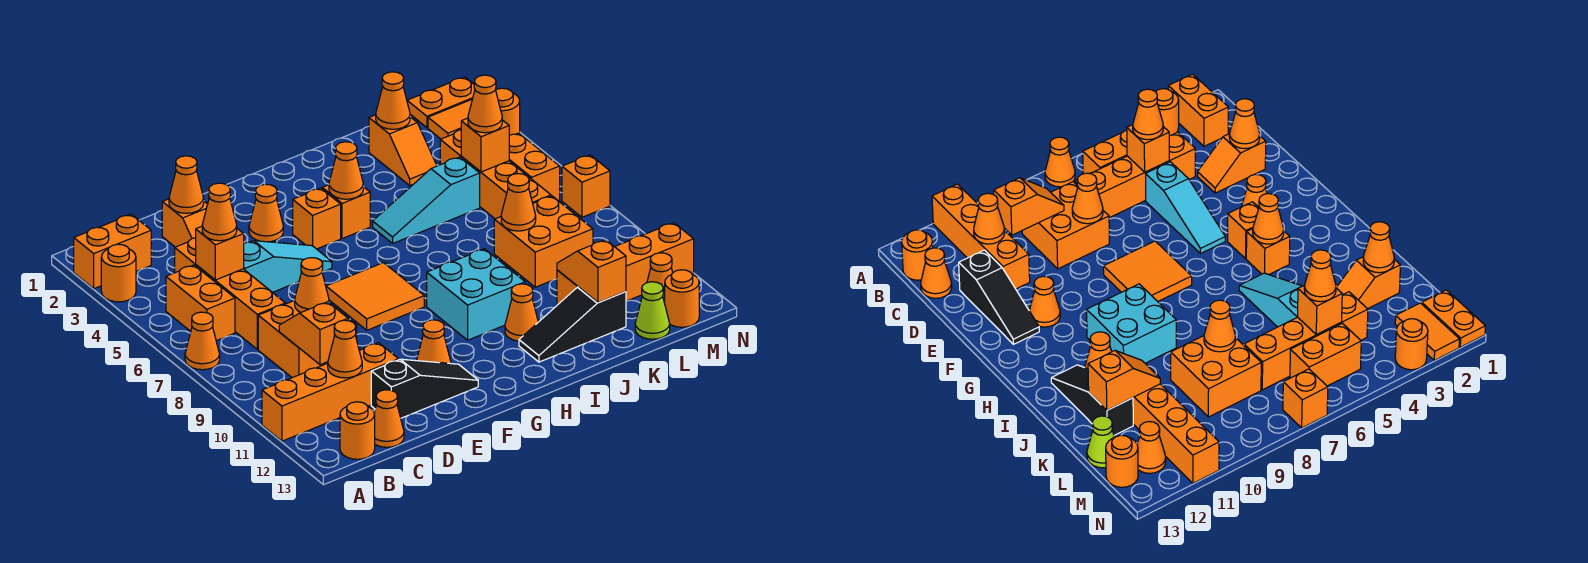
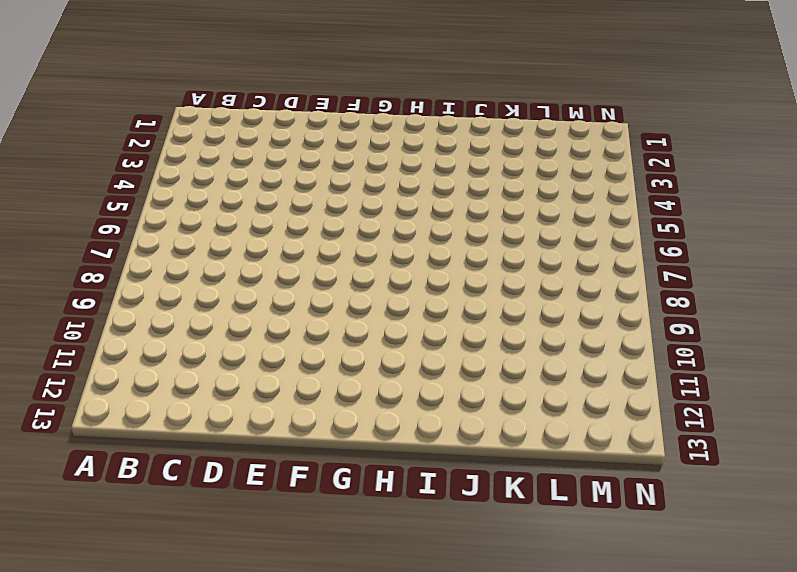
none -> orange brick A2:B2 level 1
none -> orange round brick A3 level 1
none -> orange cone A7 level 1
none -> orange brick A11:D11 level 1

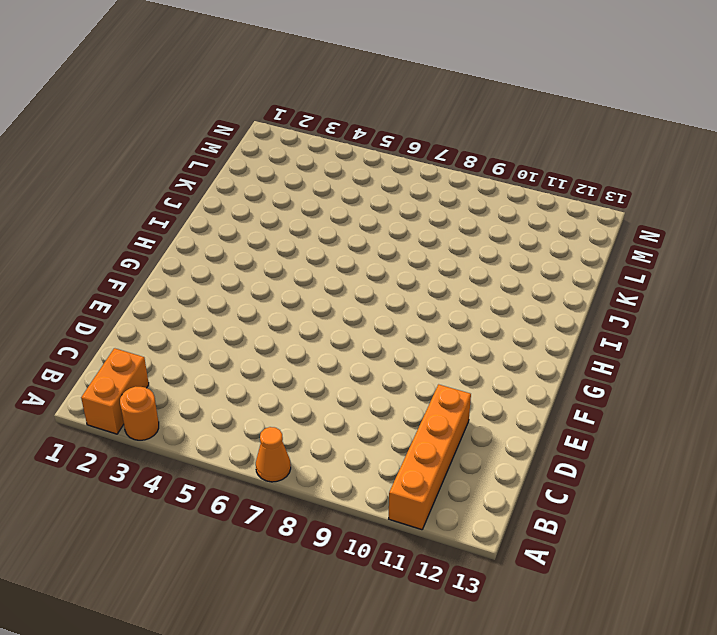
none -> orange brick B5:B6 level 1
none -> orange round brick B13 level 1
none -> orange brick C4:C7 level 1
none -> orange brick C8:D9 level 1

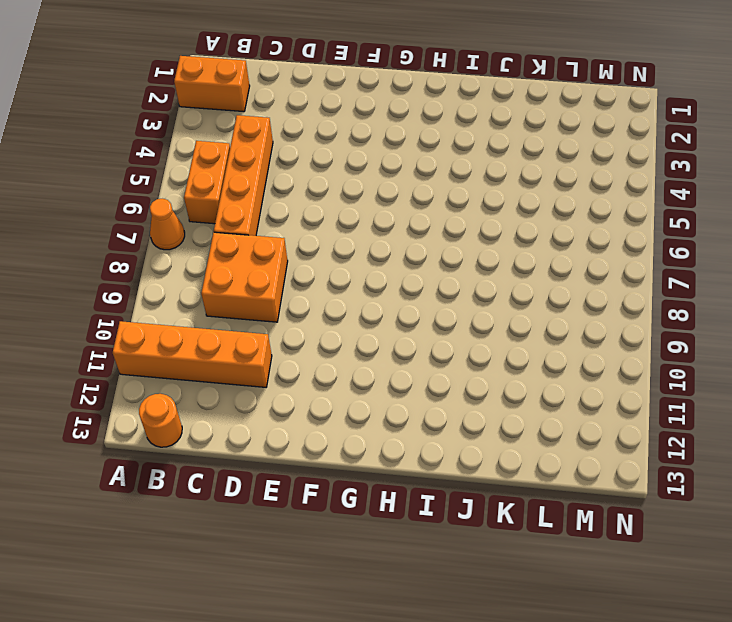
none -> orange round brick A3 level 1
none -> orange cone C13 level 1
none -> orange slope D2:D3 level 1 top 2
none -> cyan slope D5:F5 level 1 top D

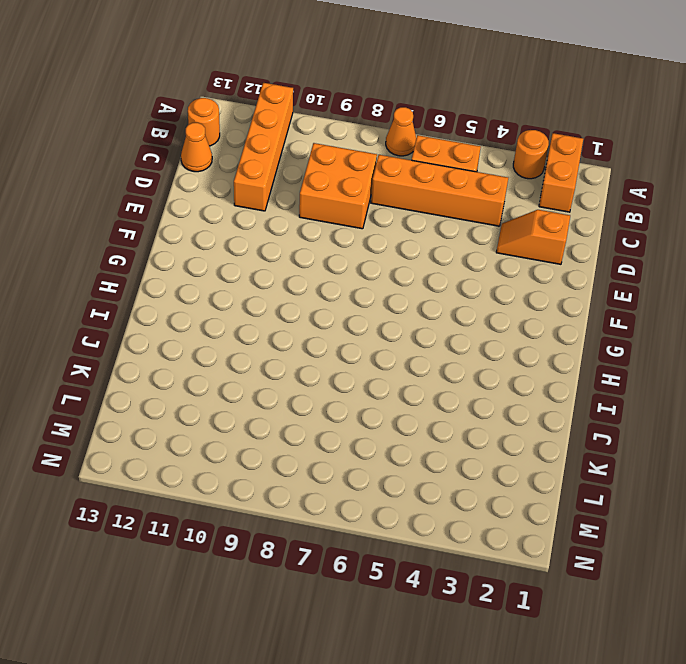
none -> cyan slope D5:F5 level 1 top D
none -> black slope D12:F12 level 1 top D
none -> orange cone F3 level 1
none -> orange tile F7:G8 level 1

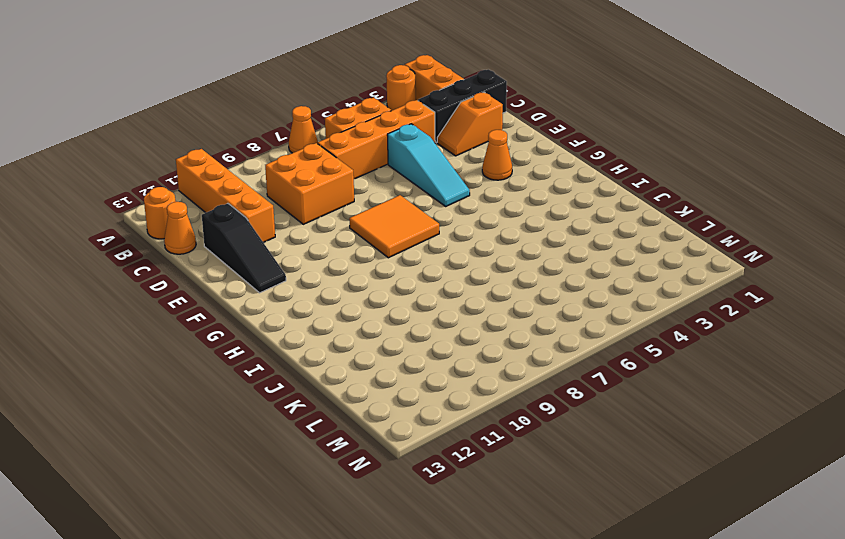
black brick C1:C3 level 1 -> none
none -> orange cone F11 level 1
none -> orange brick G4 level 1
none -> orange brick H4 level 1
none -> cyan brick H9:I10 level 1

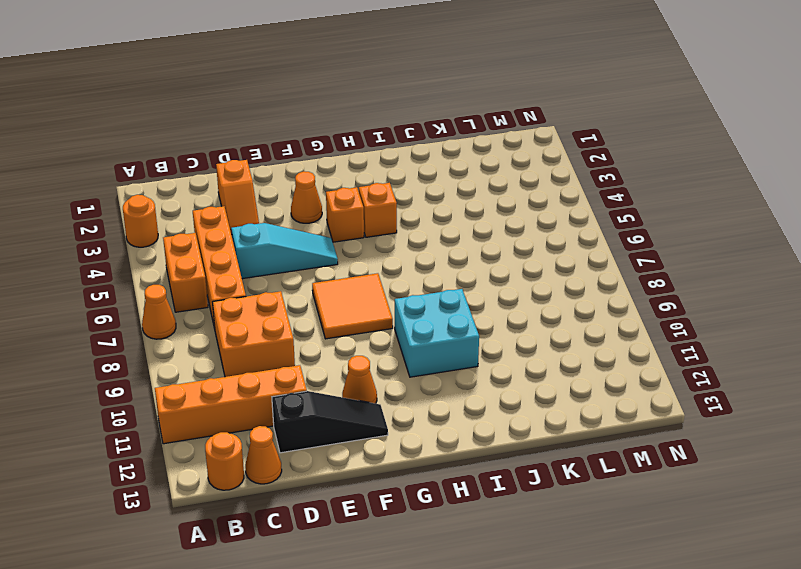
none -> orange brick A2:B2 level 1
none -> cyan slope I5:K5 level 1 top K
none -> orange cone I11 level 1
none -> black slope I12:K12 level 1 top K

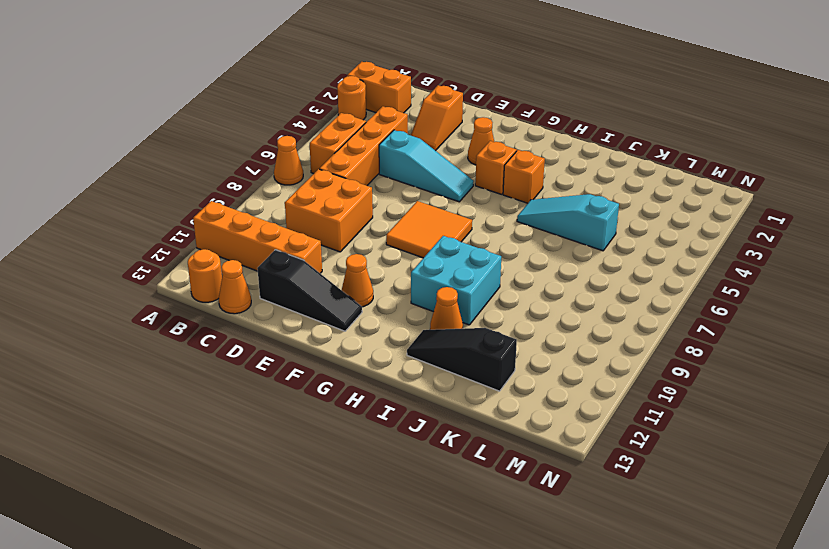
none -> orange slope K2:K3 level 1 top 2
none -> orange brick K8:L9 level 1
none -> orange brick K11:N11 level 1
none -> orange brick L4:L7 level 1

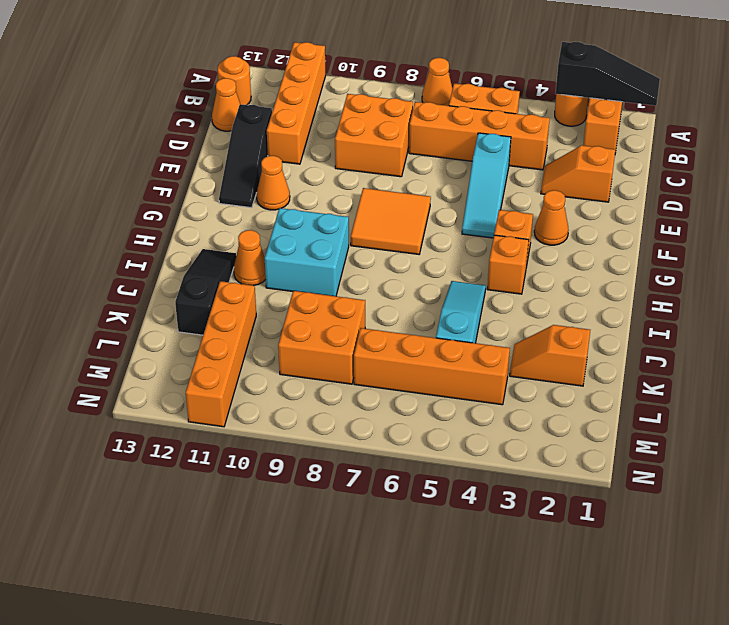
black slope A1:A3 level 2 top 3 -> none
none -> lime cone L13 level 1
none -> orange plate M1:N1 level 1
none -> orange tile M2:N2 level 1
none -> orange brick M5:M6 level 1

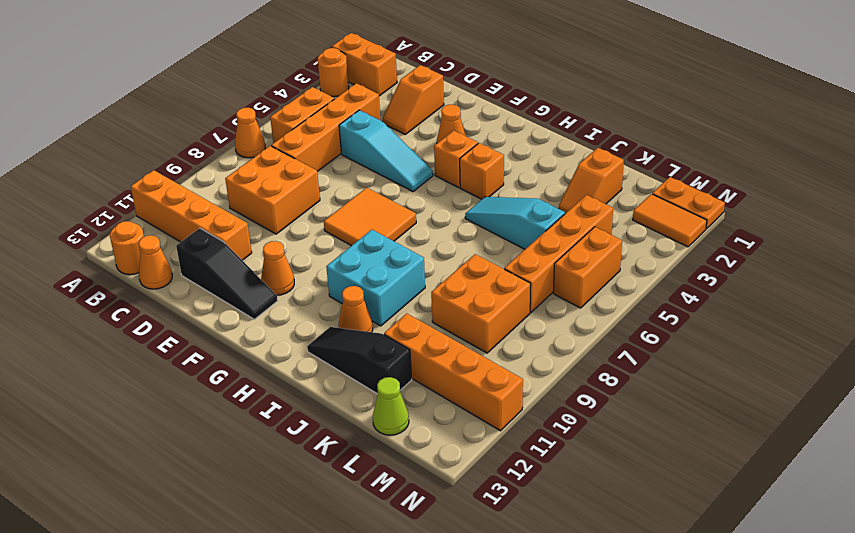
none -> orange cone M12 level 1
none -> orange round brick M13 level 1
none -> orange round brick N3 level 1
none -> orange brick N7 level 1

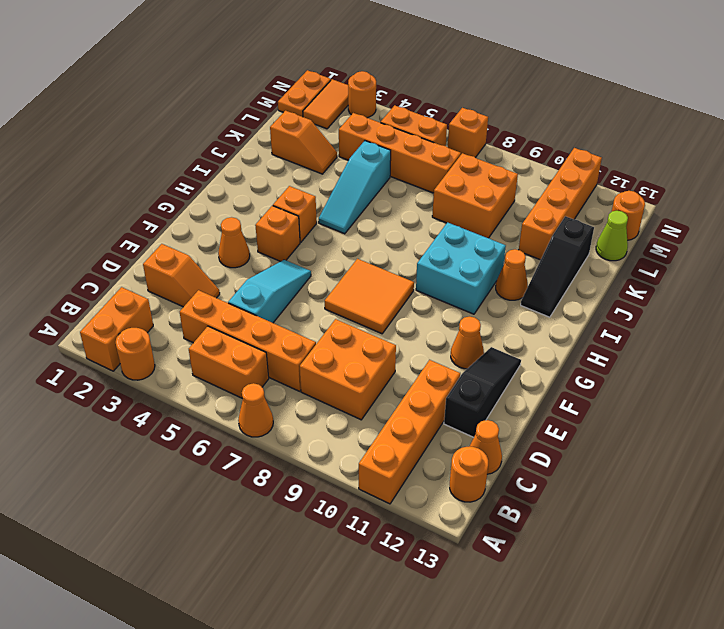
none -> orange cone M12 level 1
none -> orange brick C5 level 2
none -> orange slope C9:C10 level 2 top 10
none -> orange cone C11 level 2

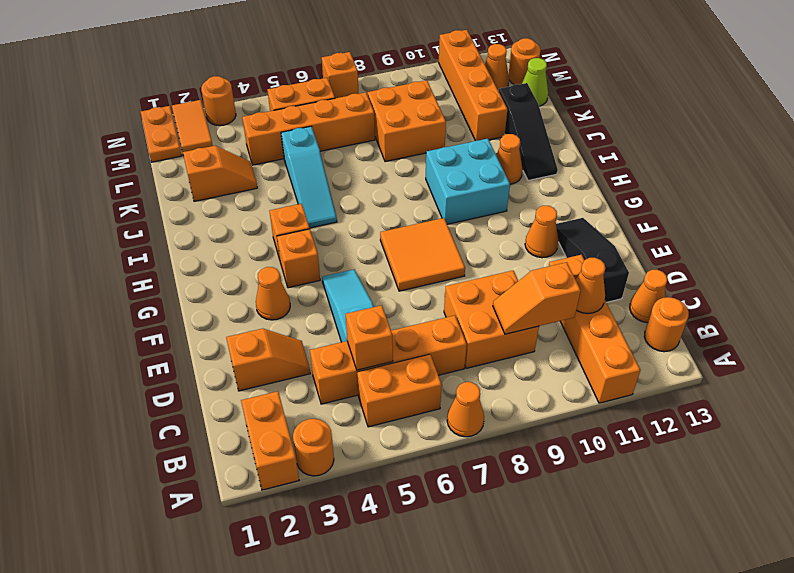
none -> orange cone D2 level 2
none -> orange cone D8 level 2
none -> orange cone H4 level 2
none -> orange cone K2 level 2

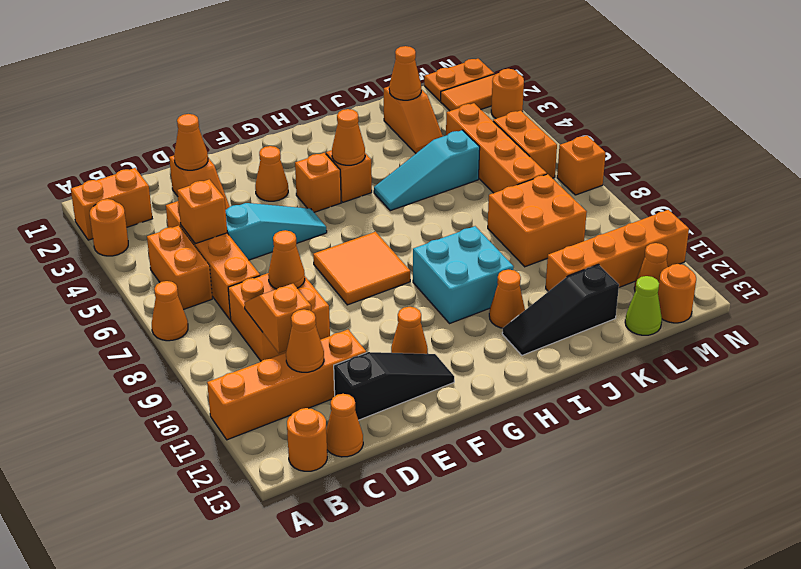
none -> orange cone K8 level 2
none -> orange slope K11:K12 level 2 top 12
none -> orange brick L5 level 2
none -> orange cone C5 level 3

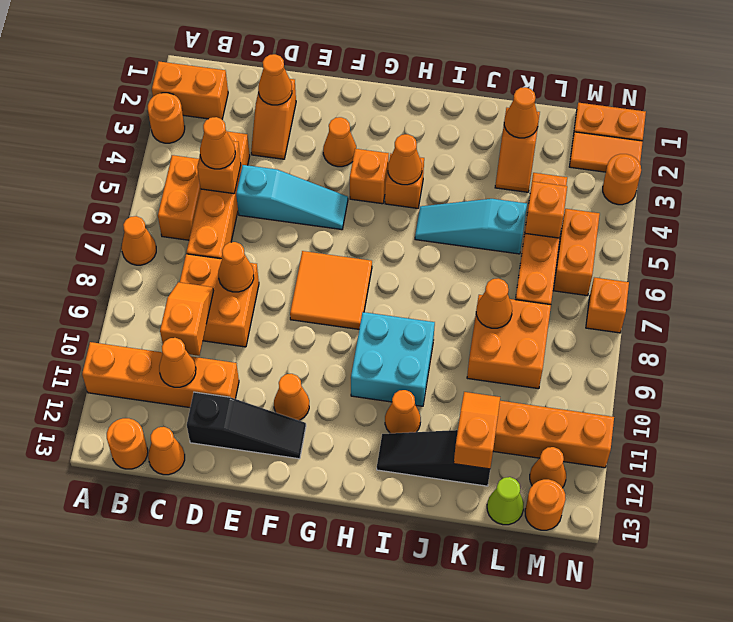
none -> orange cone L5 level 3

